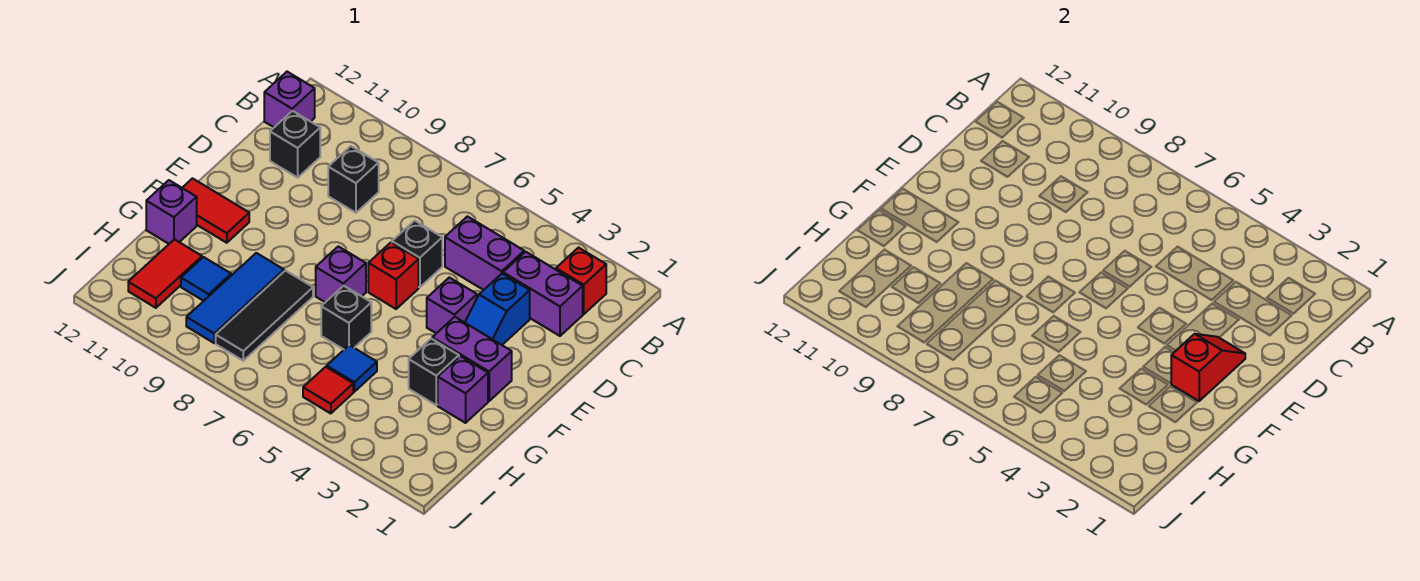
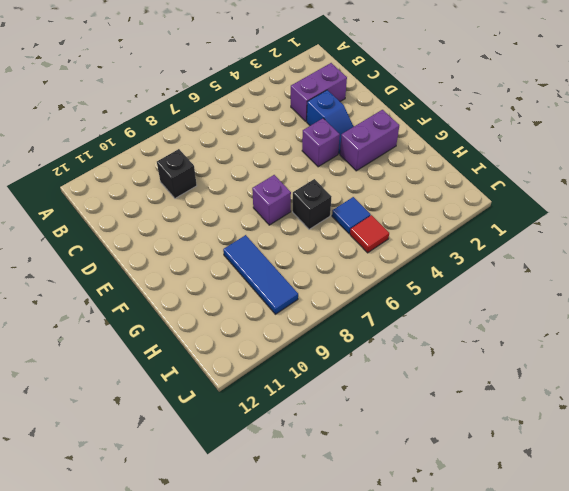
none -> red brick B2 level 1
none -> purple brick B12 level 1
none -> purple brick C4:C5 level 1

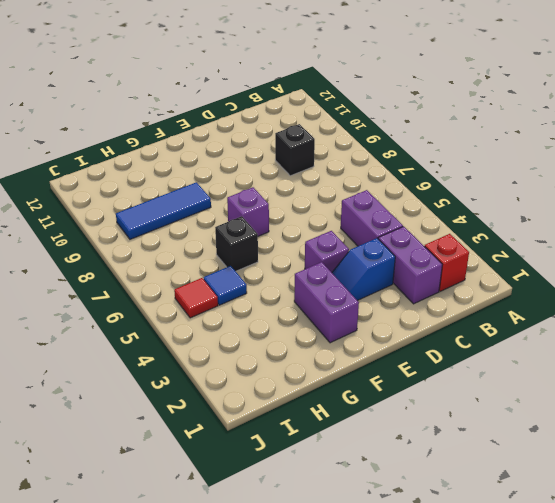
none -> purple brick B12 level 1
none -> black brick C11 level 1
none -> black brick D6 level 1

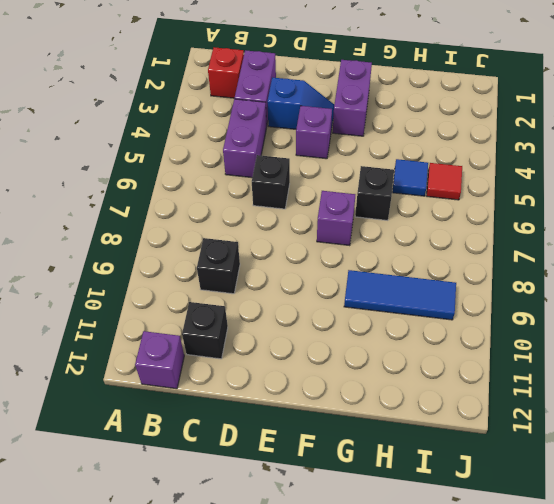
none -> red brick E6 level 1
none -> red tile F11:F12 level 1
none -> purple brick G2 level 1

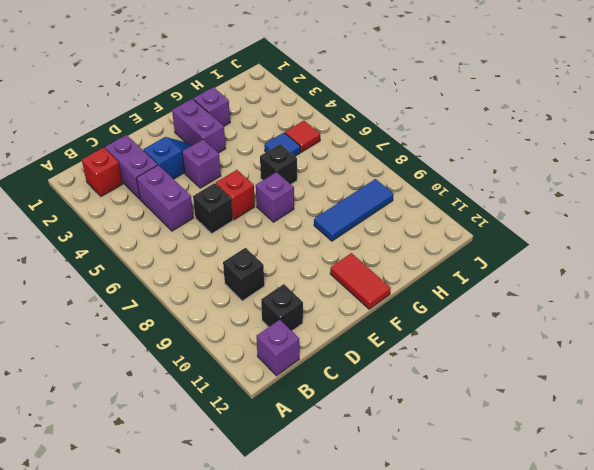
none -> black brick G3 level 1
none -> black tile G8:I8 level 1
none -> purple brick G12 level 1

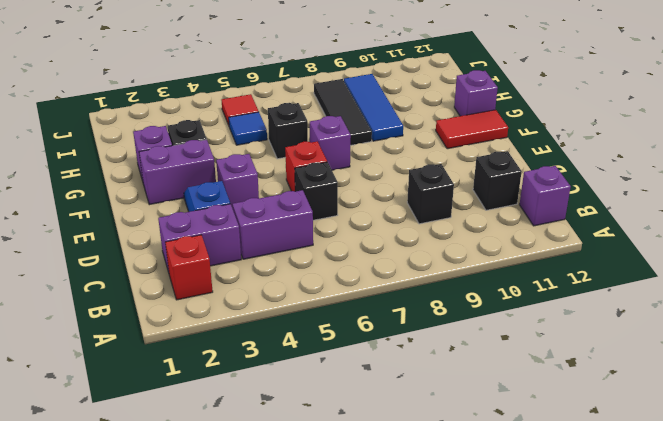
none -> blue tile H10 level 1
none -> red tile H11:I11 level 1
none -> red slope E2:F2 level 2 top F

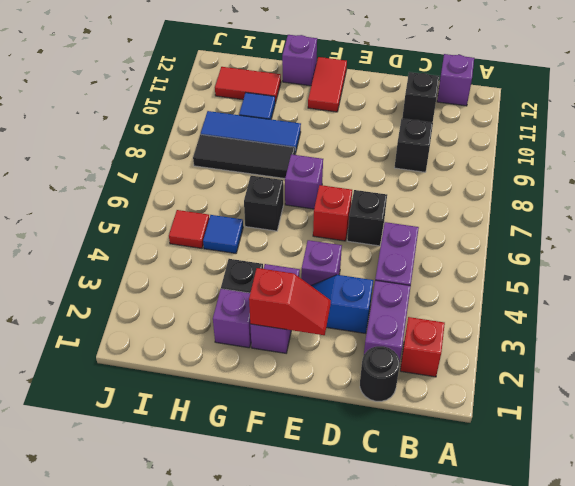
black round brick C1 level 1 -> none

